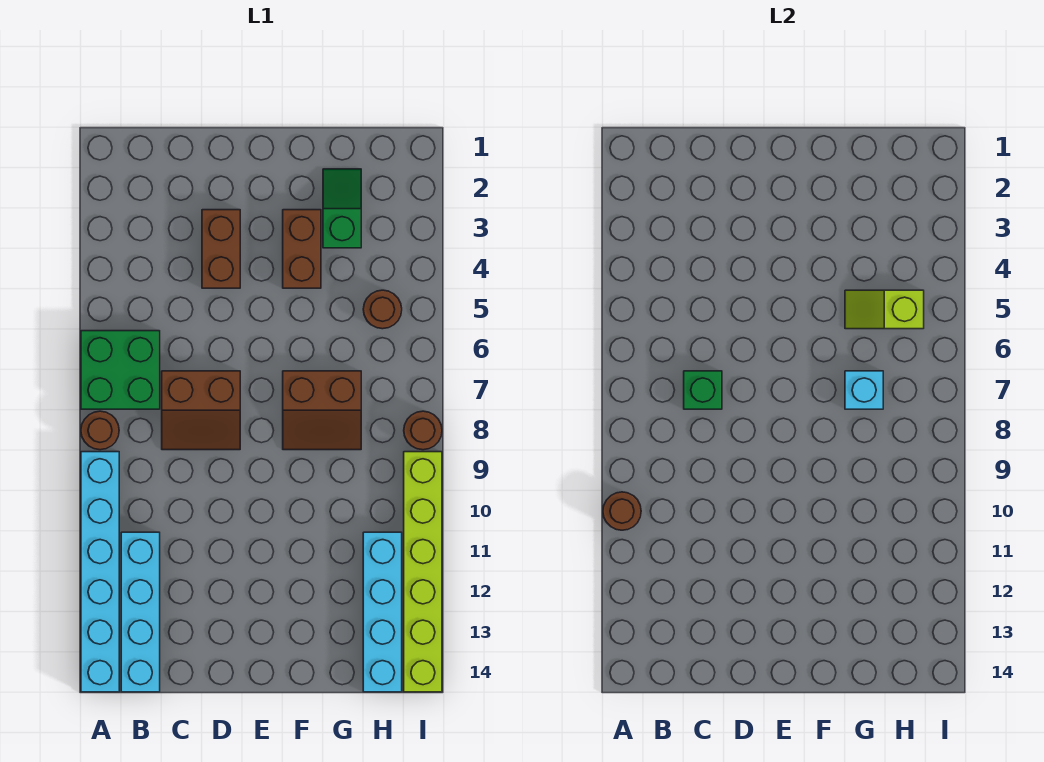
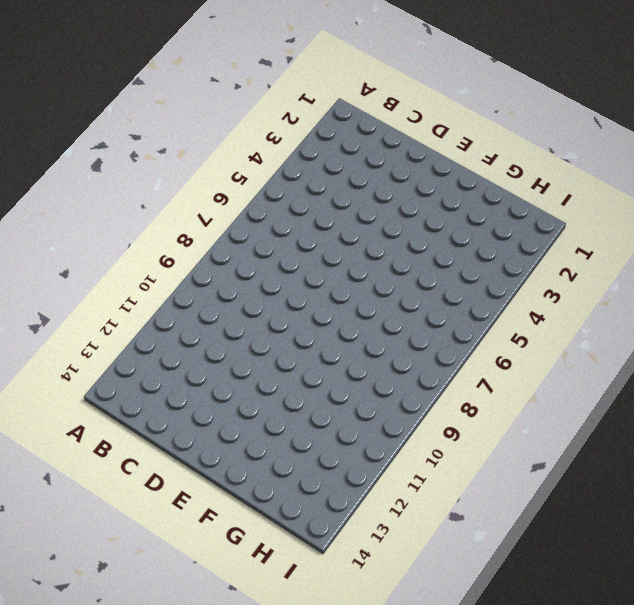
none -> green brick A6:B7 level 1
none -> brown round brick A8 level 1
none -> cyan brick A9:A14 level 1

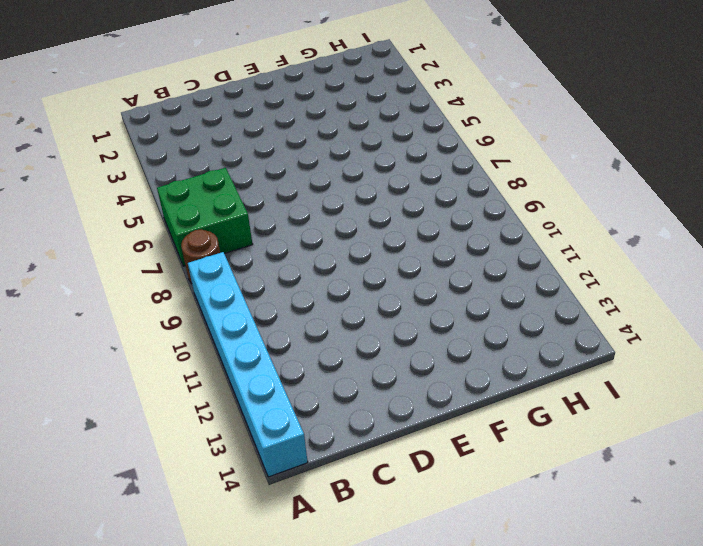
none -> cyan brick B11:B14 level 1
none -> brown slope C7:D8 level 1 top 7
none -> brown brick D3:D4 level 1

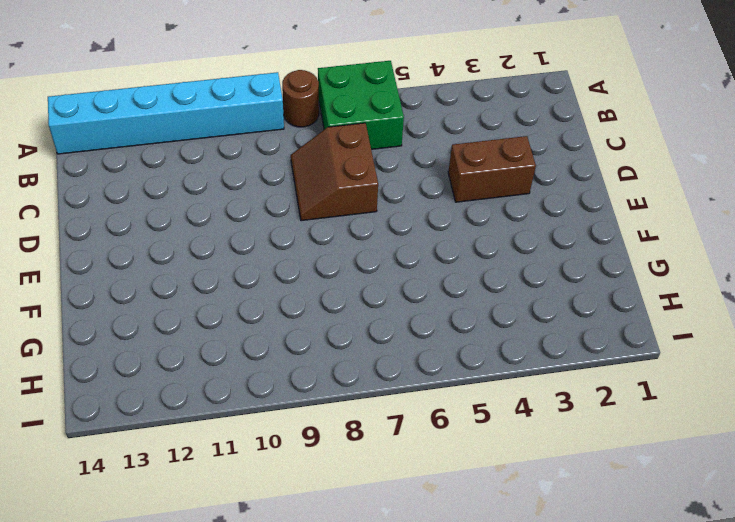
none -> cyan brick B11:B14 level 1
none -> brown brick F3:F4 level 1
none -> brown slope F7:G8 level 1 top 7

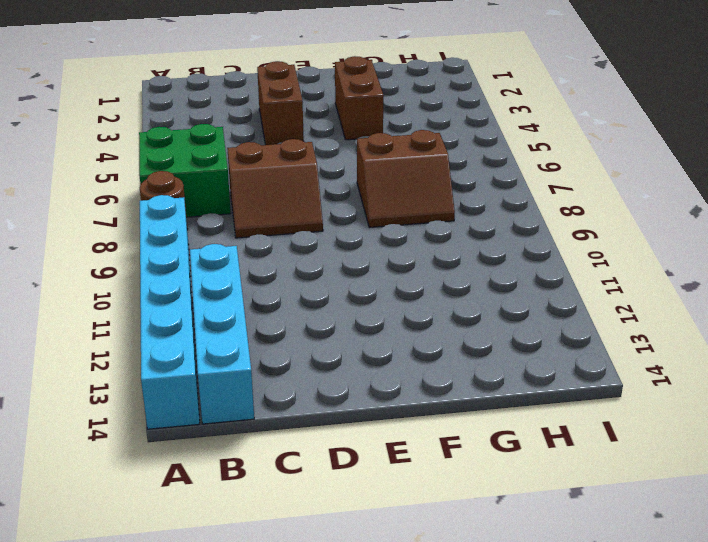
none -> green slope G2:G3 level 1 top 3
none -> brown round brick H5 level 1
none -> cyan brick H11:H14 level 1

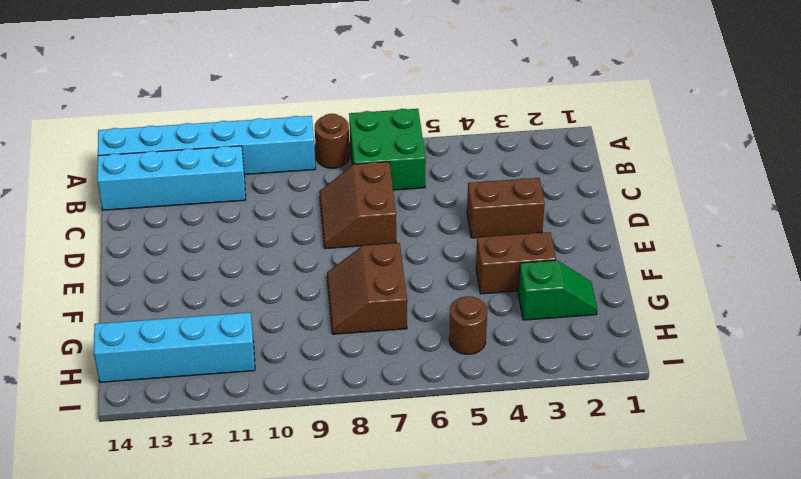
none -> brown round brick I8 level 1
none -> lime brick I9:I14 level 1
none -> brown round brick A10 level 2

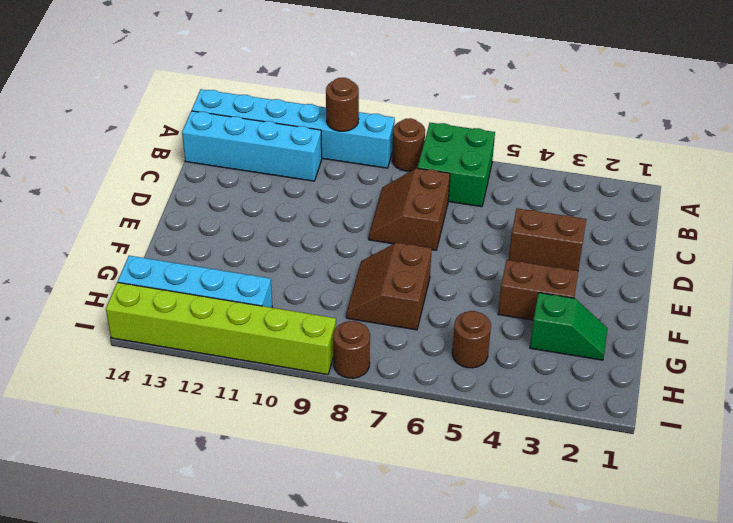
none -> green brick C7 level 2
none -> lime slope G5:H5 level 2 top H
none -> cyan brick G7 level 2

